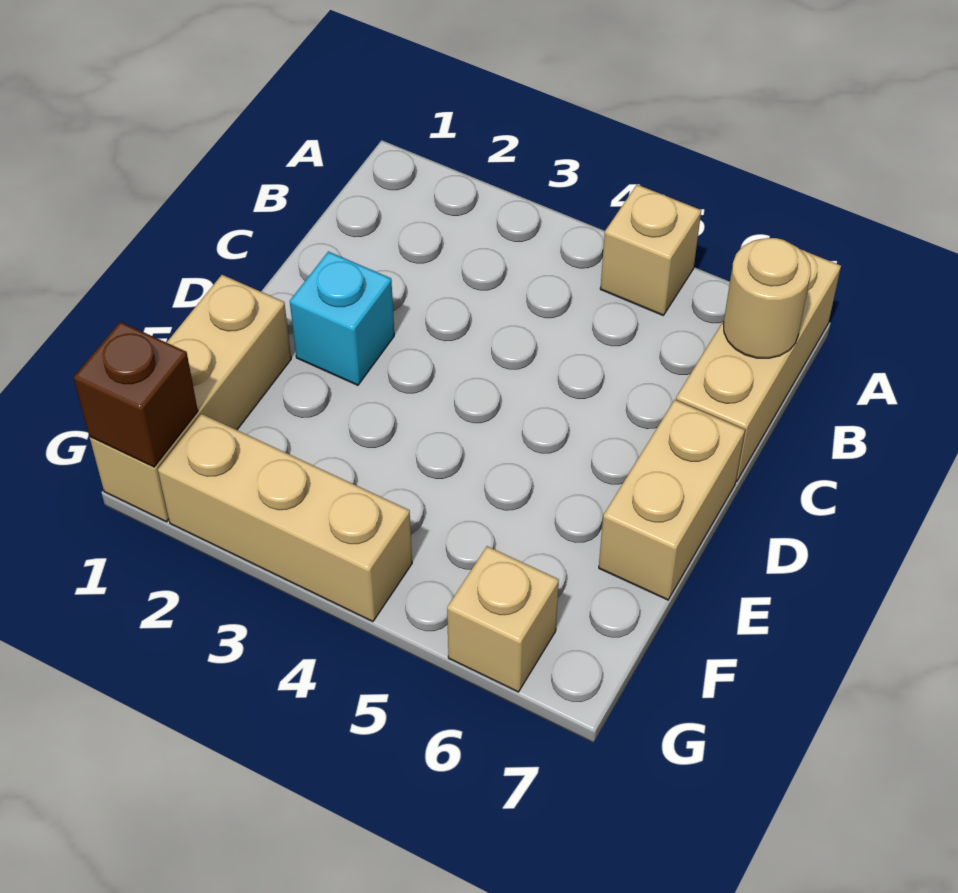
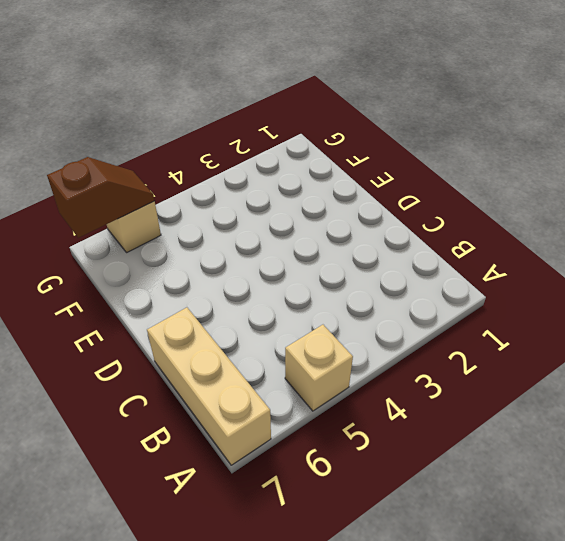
brown slope G6:G7 level 2 top 7 -> none
none -> cyan brick D2 level 1
none -> tan brick D7:E7 level 1

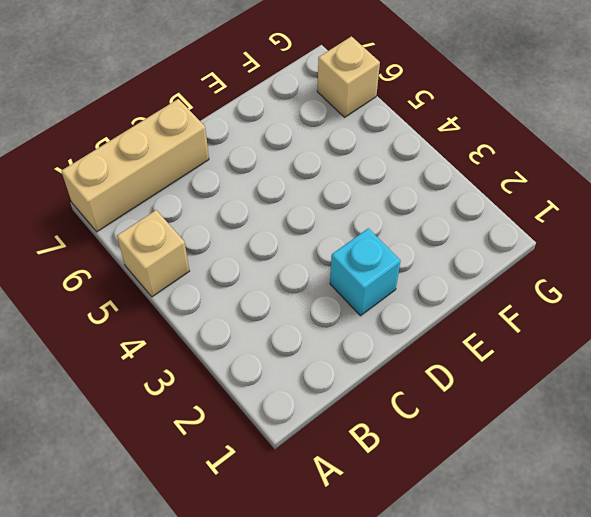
none -> tan brick D7:E7 level 1
none -> tan brick E1:G1 level 1

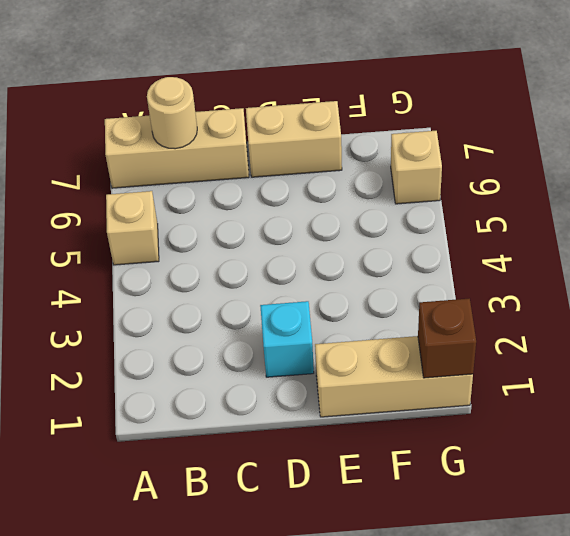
none -> tan brick G2:G4 level 1

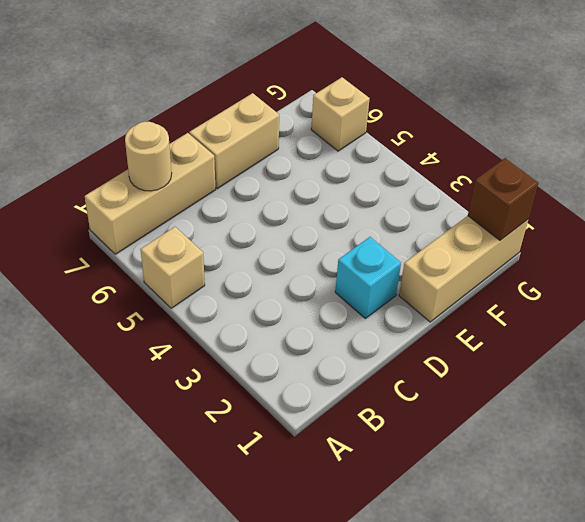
none -> tan brick G2:G4 level 1

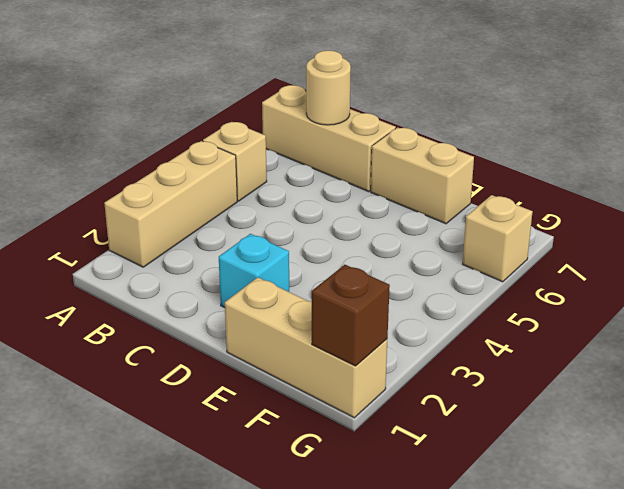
tan brick A2:A4 level 1 -> tan brick G2:G4 level 1

